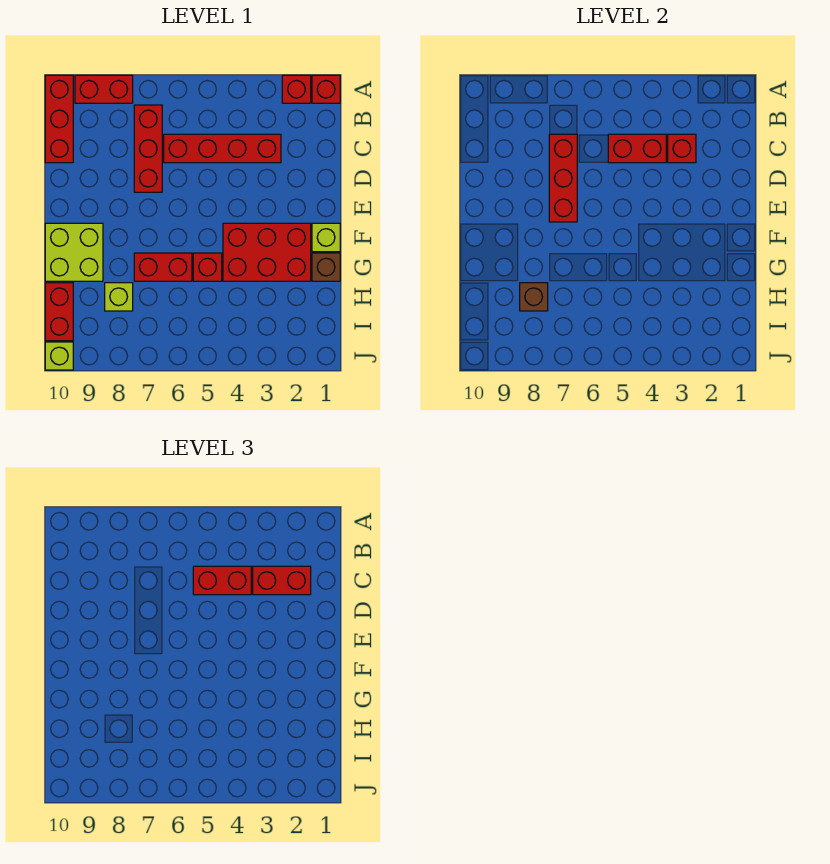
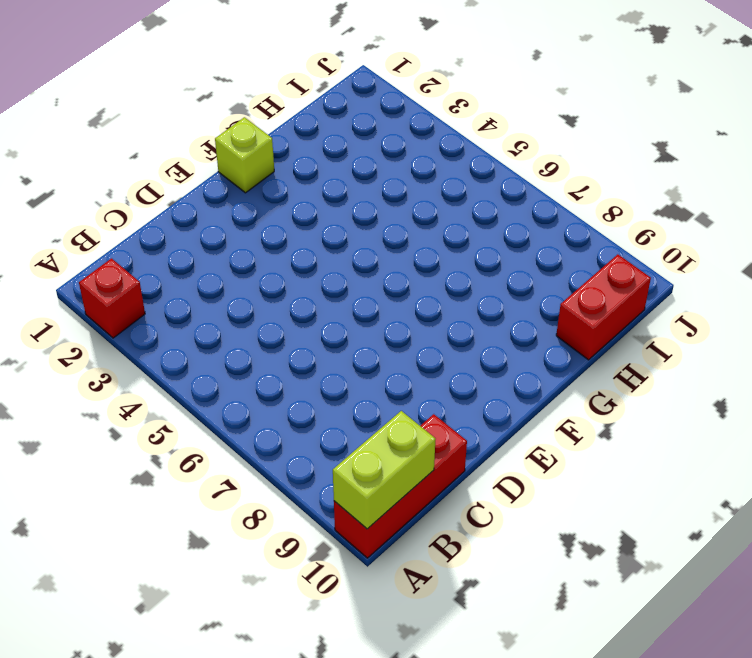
lime brick A10:B10 level 2 -> none
none -> red brick A1 level 1
none -> red brick A8:A9 level 1
none -> red brick B7:D7 level 1

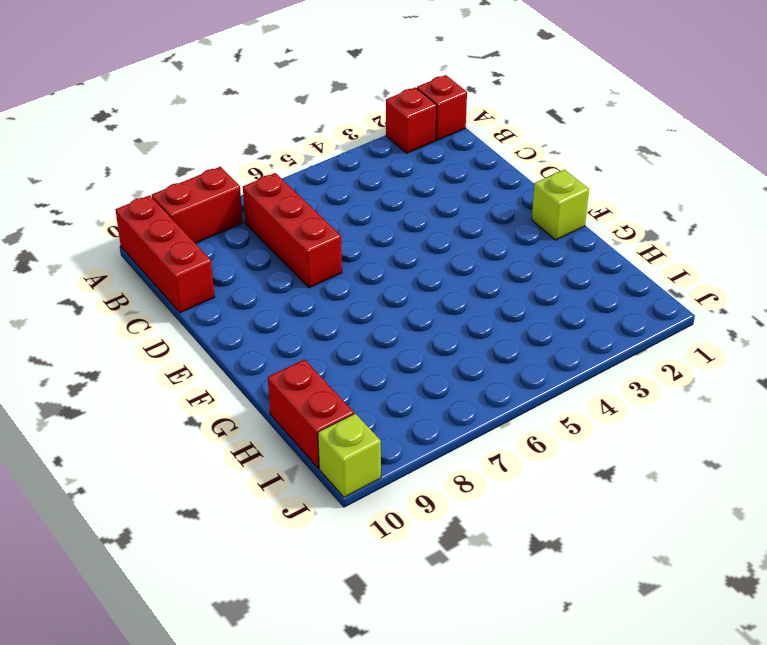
none -> red brick C3:C6 level 1
none -> red brick F2:G4 level 1
none -> lime brick F9:G10 level 1

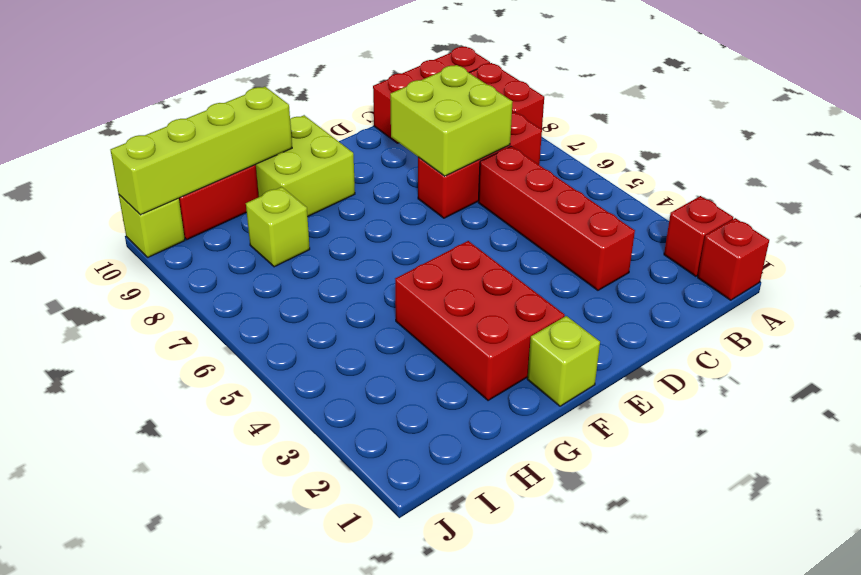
lime brick C7:D8 level 2 -> red brick C7:E7 level 2
lime brick G10:J10 level 2 -> none
none -> brown brick G1 level 1
none -> red brick G5 level 1
none -> red brick G6:G7 level 1

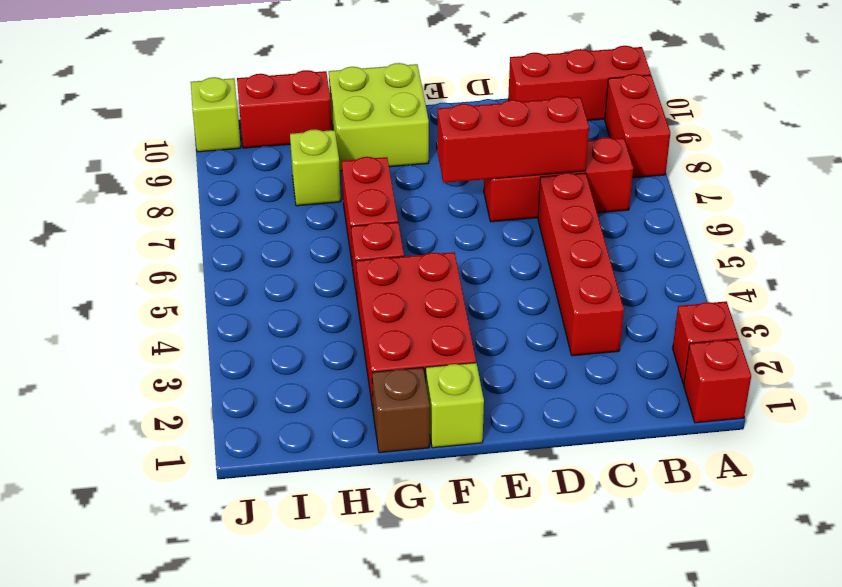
none -> red brick C3 level 2
none -> red brick C4:C5 level 2
none -> brown brick H8 level 2

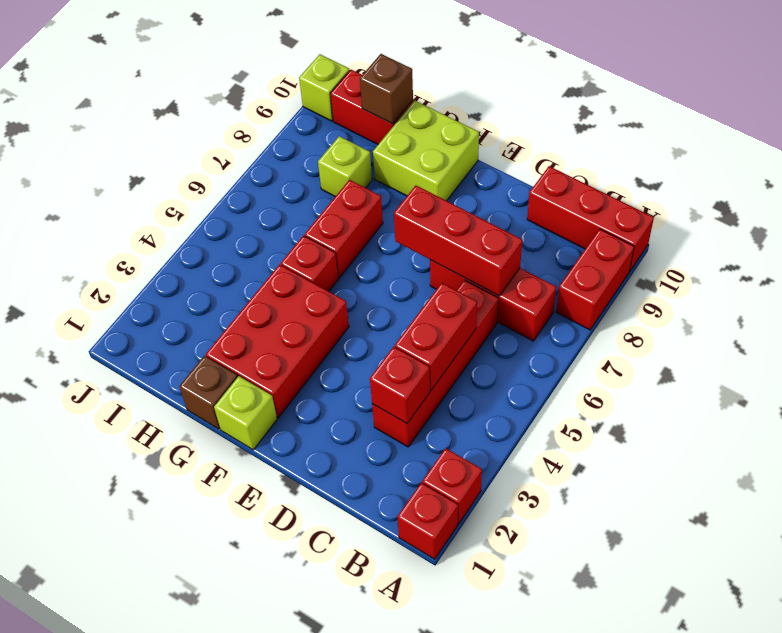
brown brick H10 level 2 -> brown brick H8 level 2
none -> red brick C2:C3 level 3
none -> red brick C4:C5 level 3

